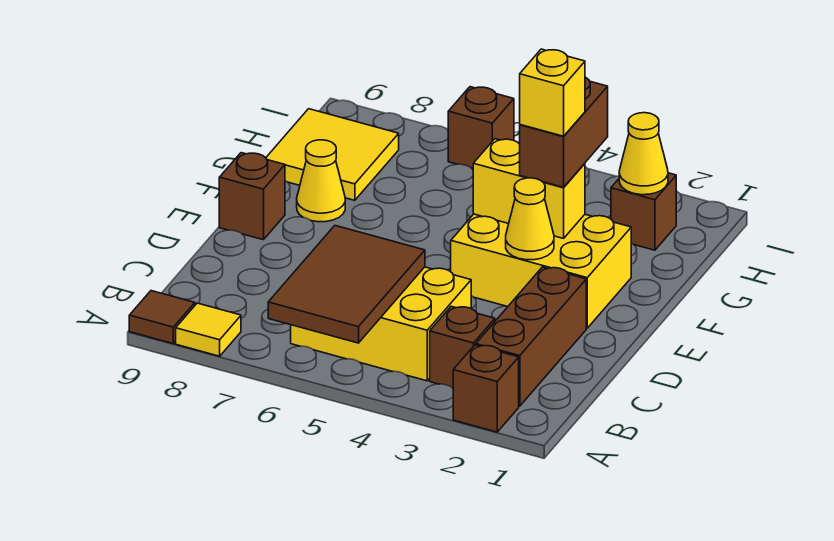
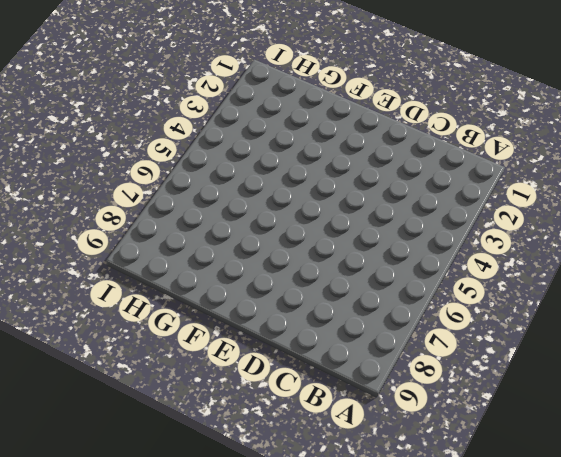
none -> brown brick A2 level 1
none -> yellow tile A8 level 1
none -> brown tile A9 level 1

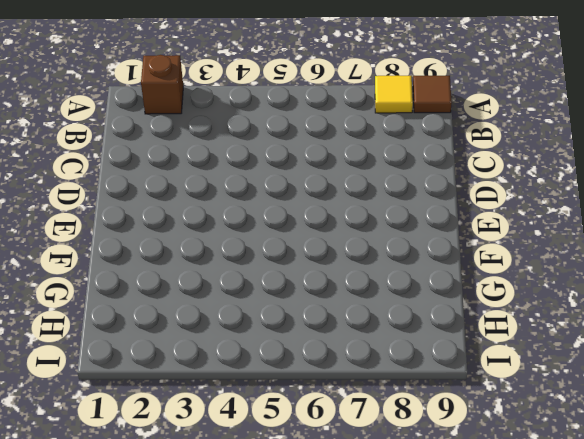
none -> brown brick B2:D2 level 1
none -> brown brick B3 level 1
none -> yellow brick B4:C6 level 1

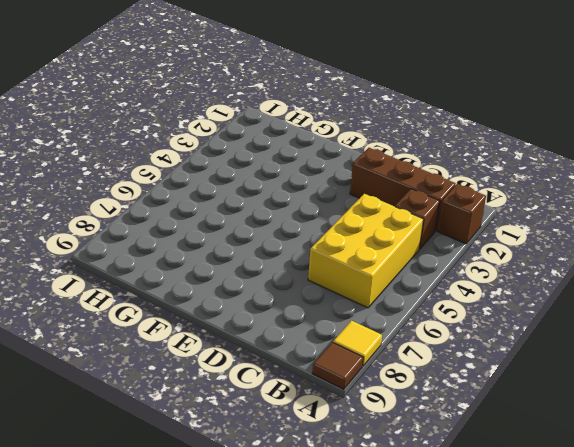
none -> yellow brick E2:F4 level 1
none -> brown brick E9 level 1
none -> yellow cone F8 level 1

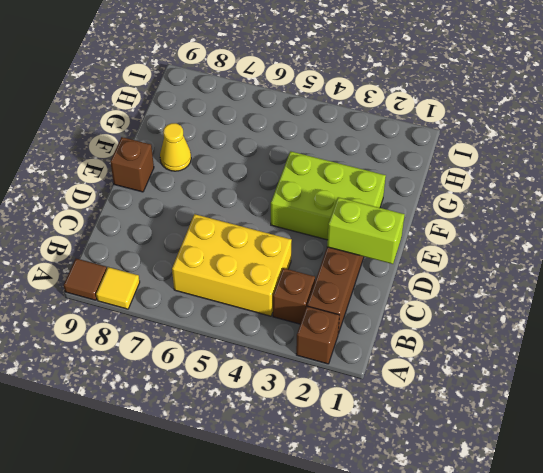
lime brick D1:D2 level 2 -> none
lime brick E2:F4 level 1 -> yellow brick E2:F4 level 1
none -> yellow tile G8:H9 level 1
none -> brown brick H2 level 1
none -> brown brick I6 level 1

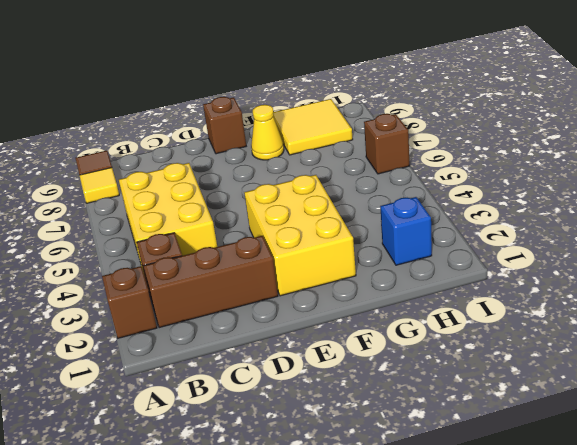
blue brick H2 level 1 -> brown brick H2 level 1
none -> brown tile A5:C6 level 2
none -> yellow cone E3 level 2
none -> yellow brick F3:F4 level 2

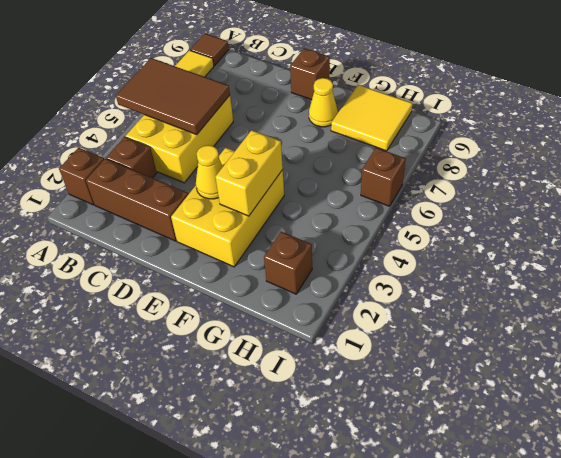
none -> yellow cone H2 level 2
none -> brown brick F3:G3 level 3
none -> yellow brick F3 level 4

